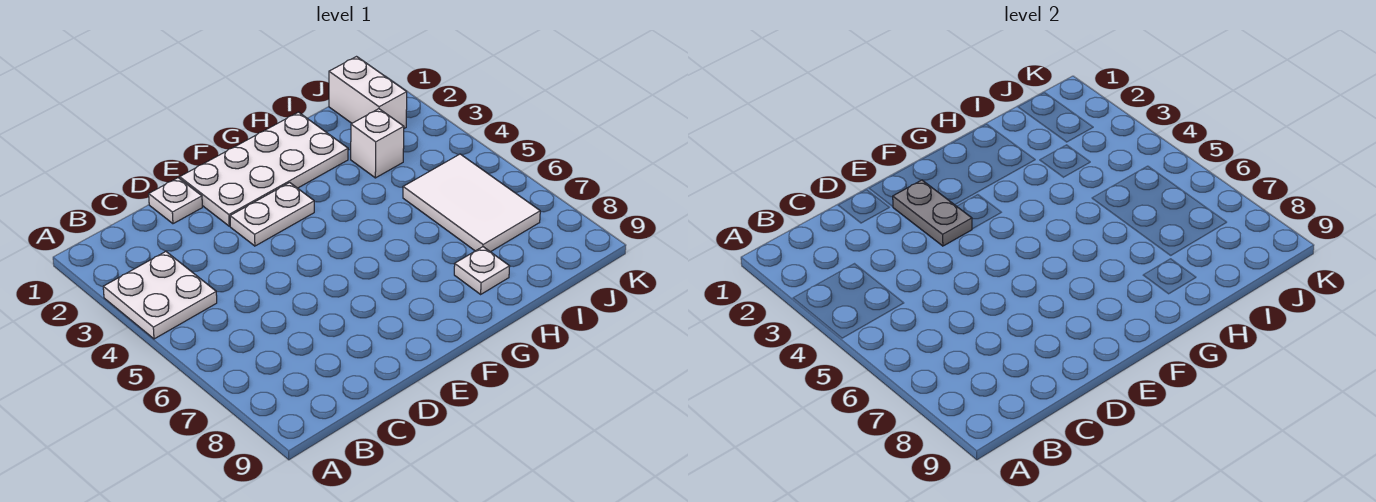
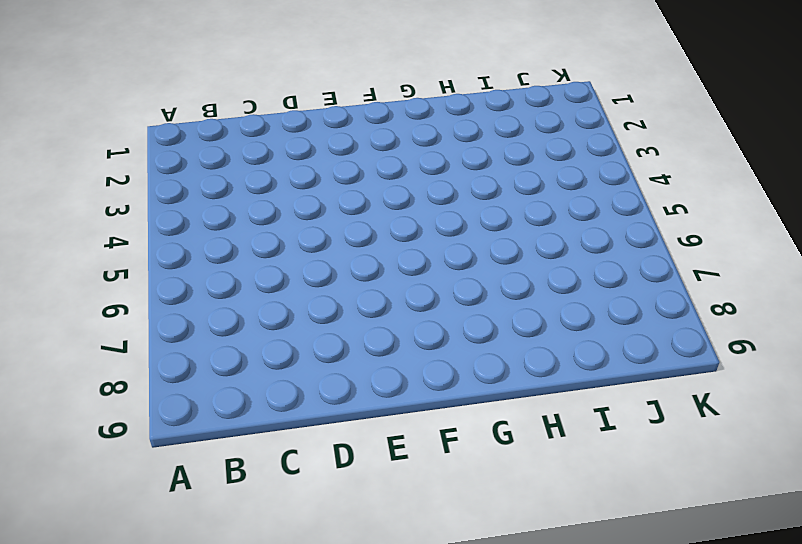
none -> white plate A3:B4 level 1
none -> white plate D1 level 1

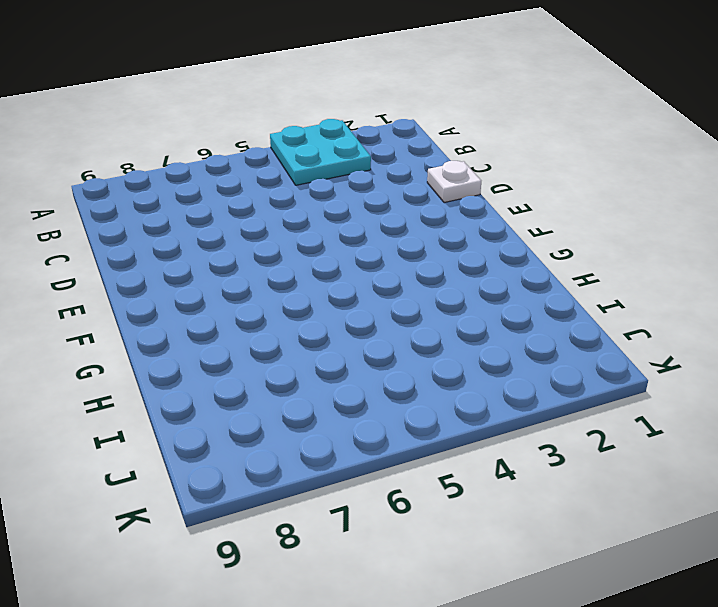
cyan plate A3:B4 level 1 -> white plate A3:B4 level 1
none -> white plate E1:H2 level 1
none -> white plate E3:F3 level 1

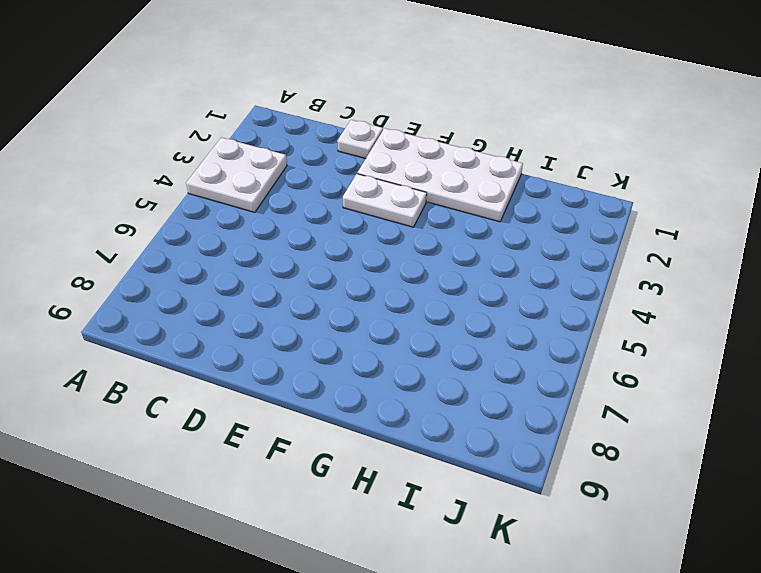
none -> white plate H8 level 1
none -> white brick I3 level 1

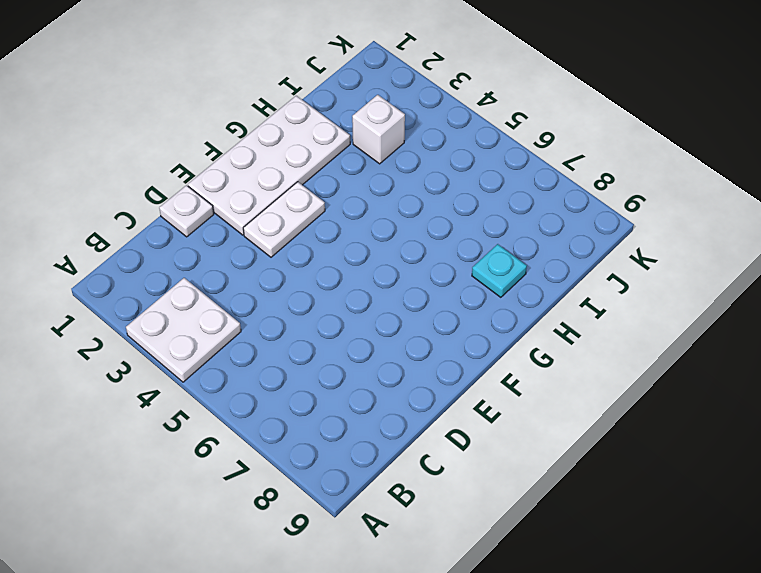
cyan plate H8 level 1 -> white plate H8 level 1
none -> white tile I5:J7 level 1
none -> white brick J1:J2 level 1

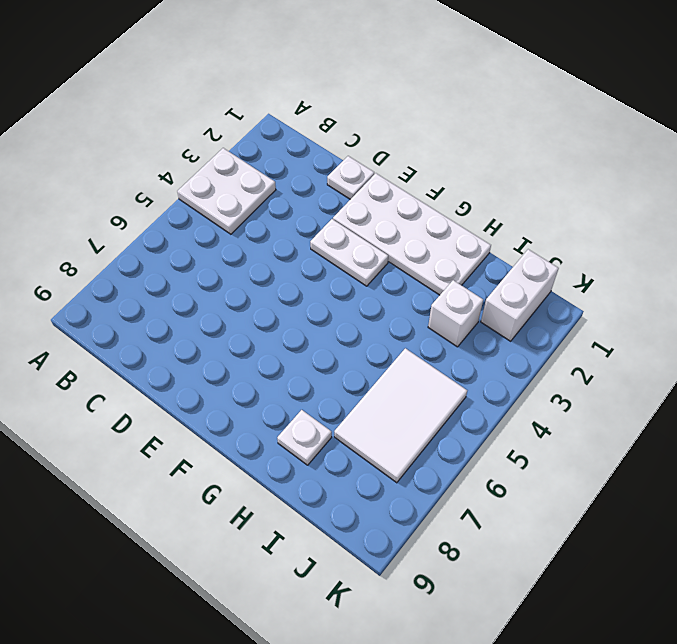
none -> grey plate E2:E3 level 2

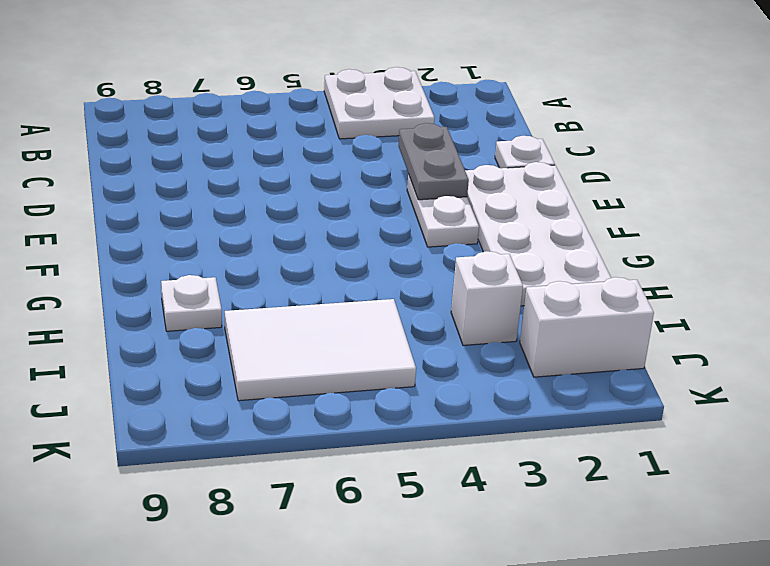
grey plate D3:E3 level 2 -> grey plate E2:E3 level 2

